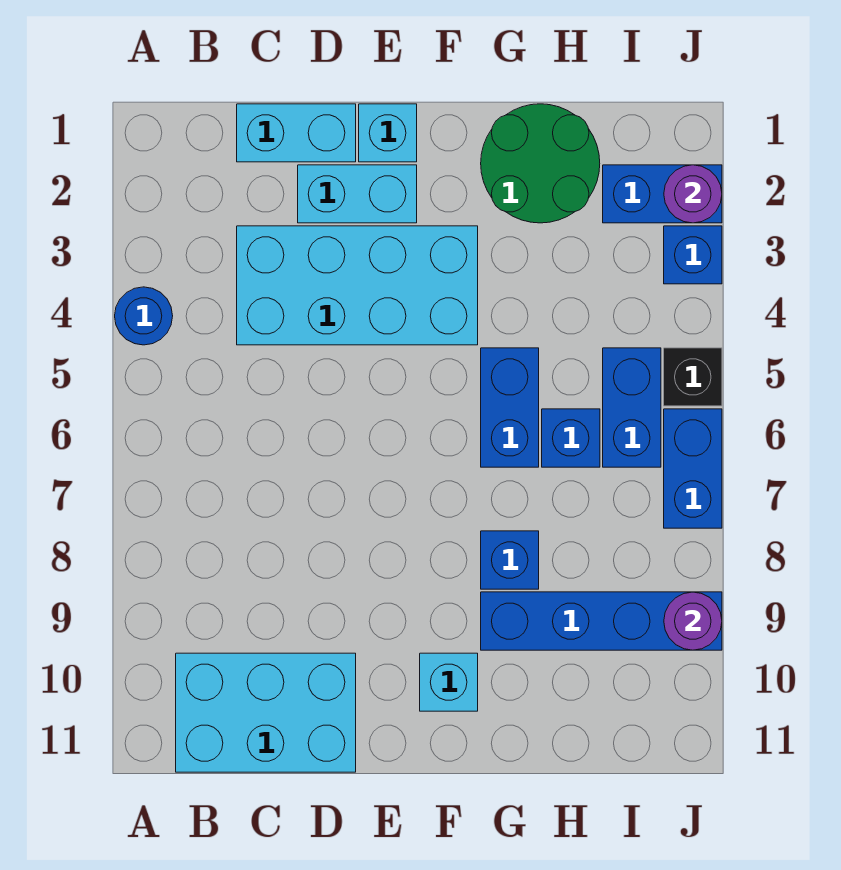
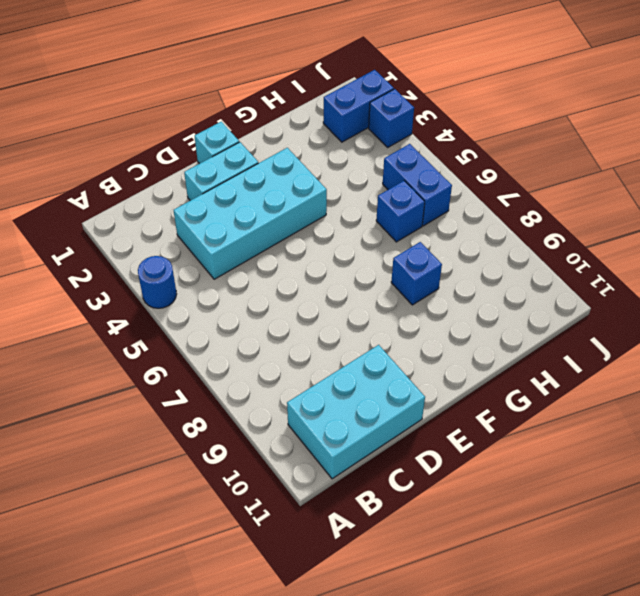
none -> cyan brick C1:D1 level 1
none -> cyan brick F10 level 1
none -> green round brick G1:H2 level 1

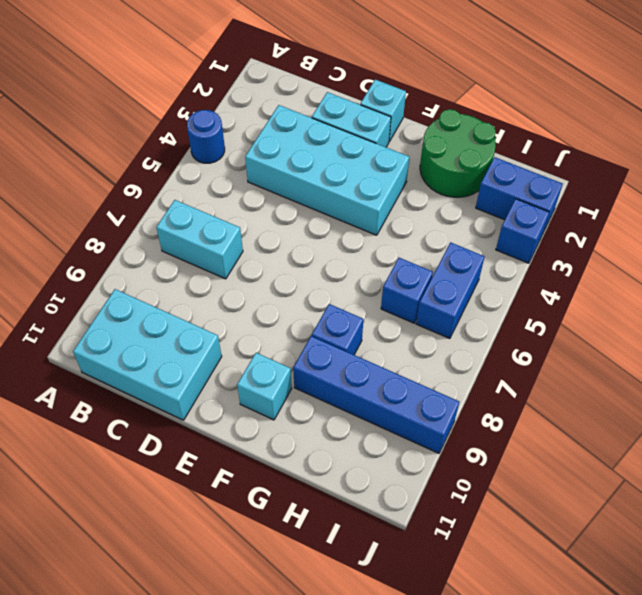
cyan brick B7:C7 level 1 -> cyan brick C1:D1 level 1
none -> blue brick G5:G6 level 1
none -> black brick J5 level 1
none -> blue brick J6:J7 level 1

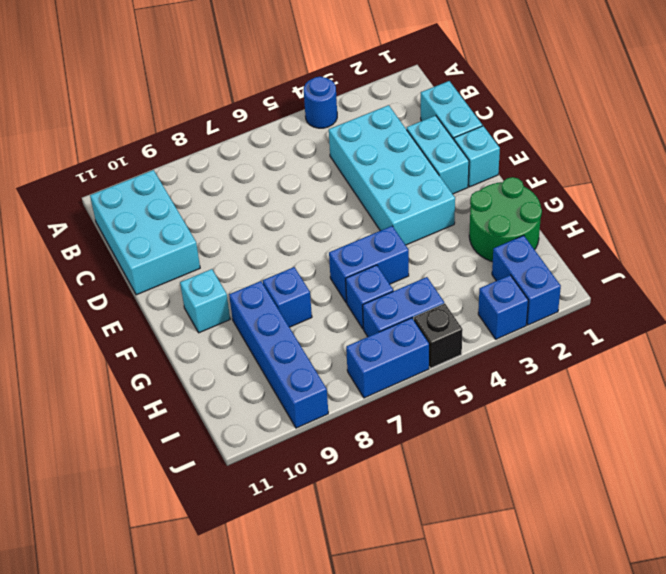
none -> purple round brick J2 level 2
none -> purple round brick J9 level 2

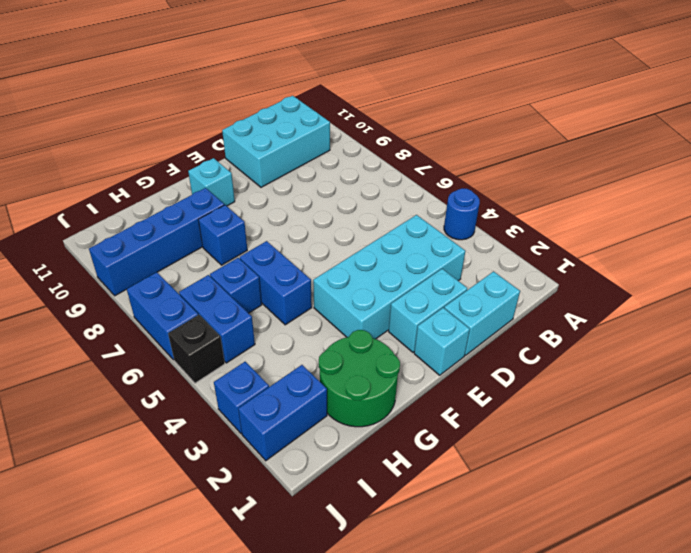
none -> purple round brick J2 level 2
none -> purple round brick J9 level 2

